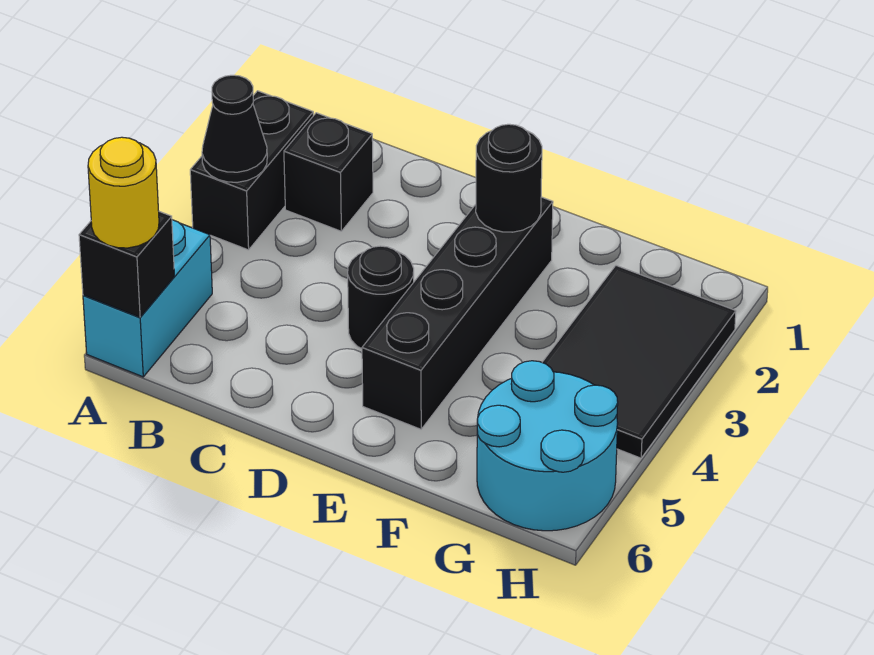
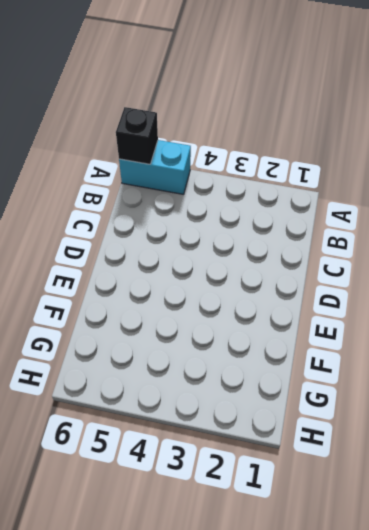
none -> black brick A2:A3 level 1
none -> black brick B2 level 1

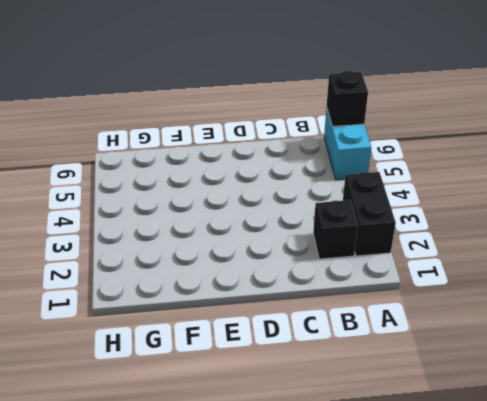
none -> black round brick D4 level 1
none -> black brick E2:E5 level 1

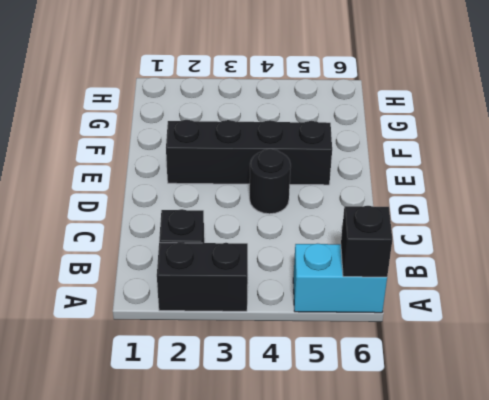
none -> black tile G2:H4 level 1
none -> cyan round brick G5:H6 level 1

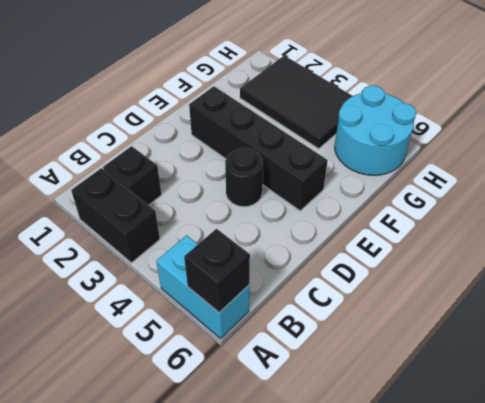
none -> black cone A3 level 2
none -> black round brick E2 level 2

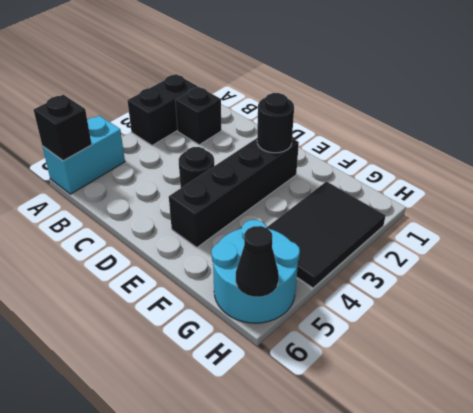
black cone H6 level 2 -> black cone A3 level 2
none -> yellow round brick A6 level 3

